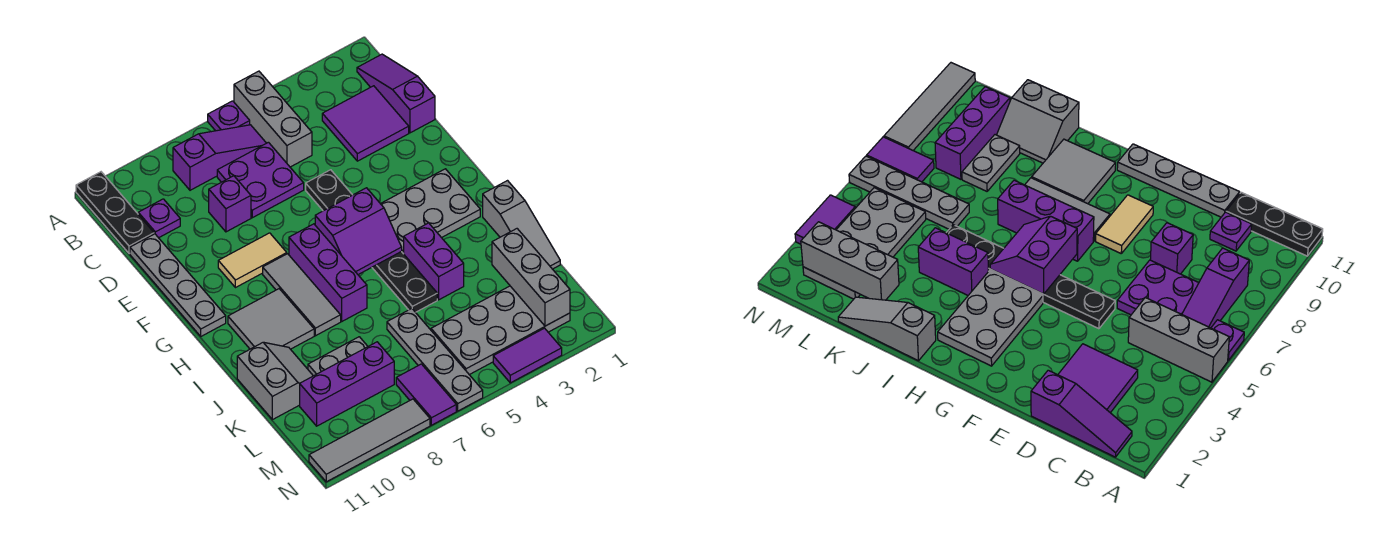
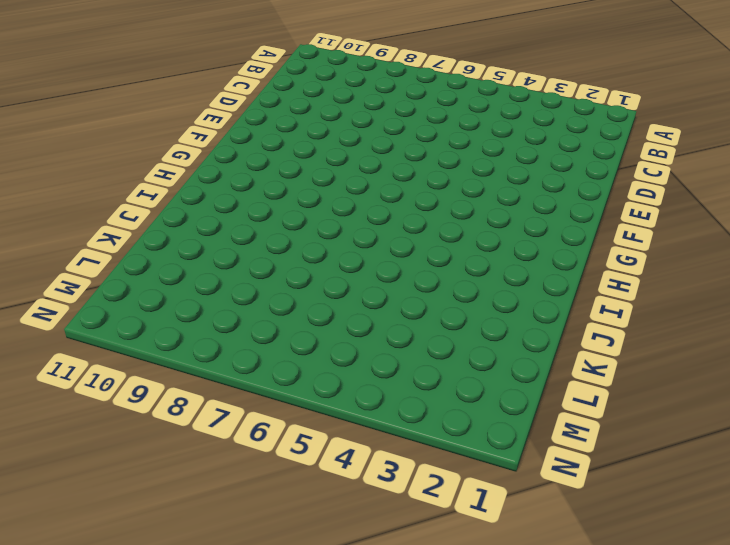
none -> grey brick A5:C5 level 1
none -> purple plate A6 level 1
none -> black plate A11:C11 level 1

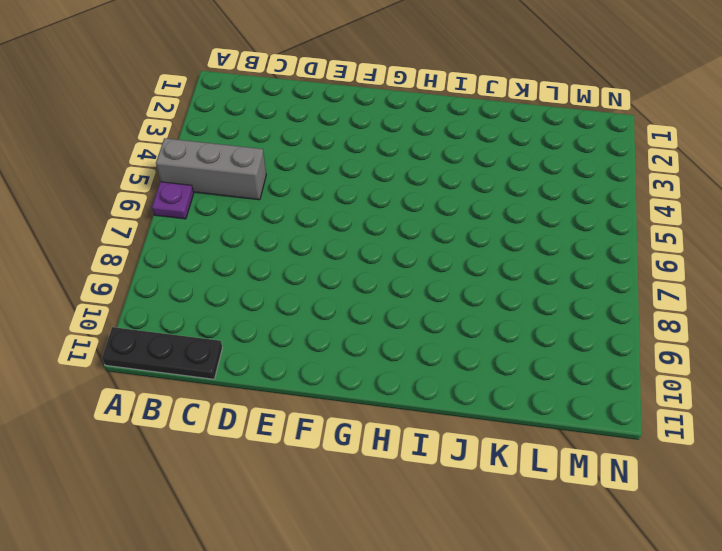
none -> purple slope B1:D1 level 1 top D
none -> purple slope B6:B8 level 1 top 8
none -> purple tile C2:D3 level 1

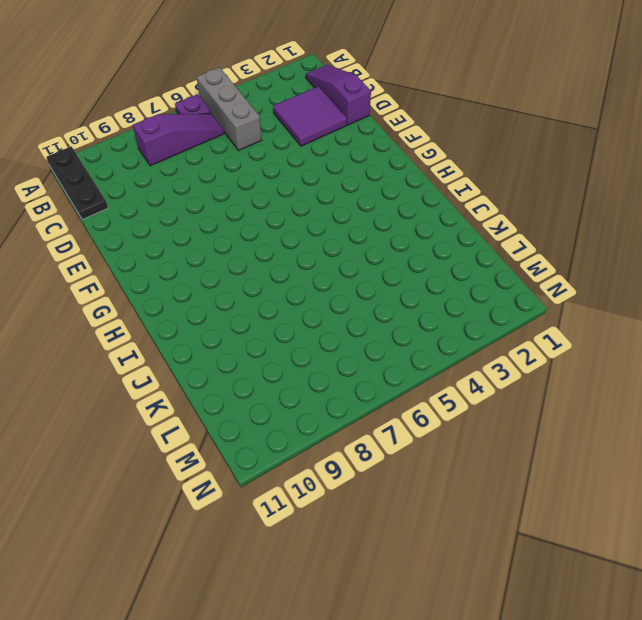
none -> purple plate C6:D7 level 1
none -> purple plate C10 level 1
none -> purple brick D8 level 1

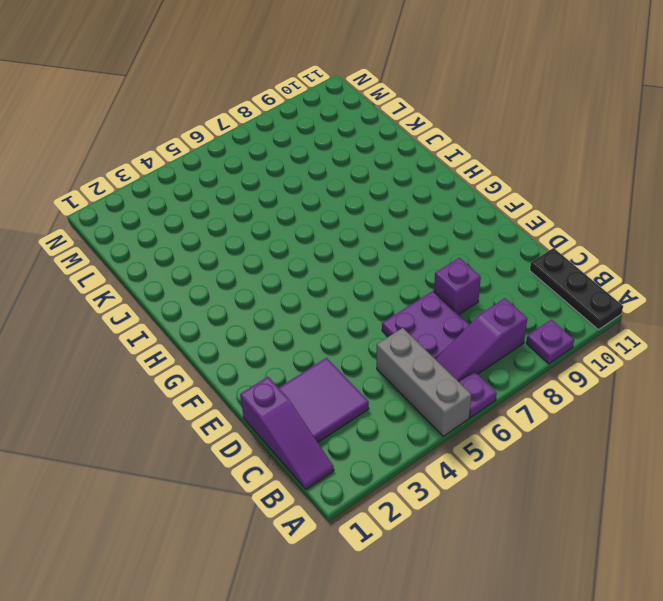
purple plate A9 level 1 -> purple plate C10 level 1
none -> grey plate D11:G11 level 1
none -> black plate E5:J5 level 1
none -> tan tile F8:F9 level 1

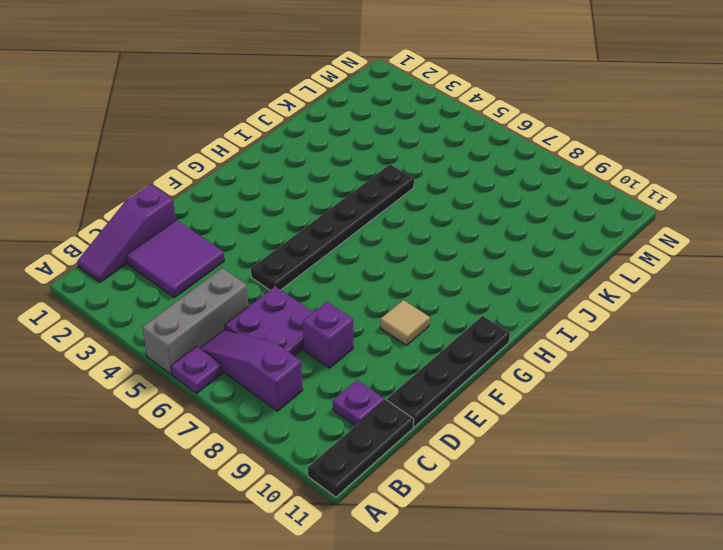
black plate D11:G11 level 1 -> grey plate D11:G11 level 1
tan tile F9 level 1 -> tan tile F8:F9 level 1
none -> grey plate G2:H4 level 1
none -> purple brick G7:I7 level 1
none -> grey tile G8:I8 level 1

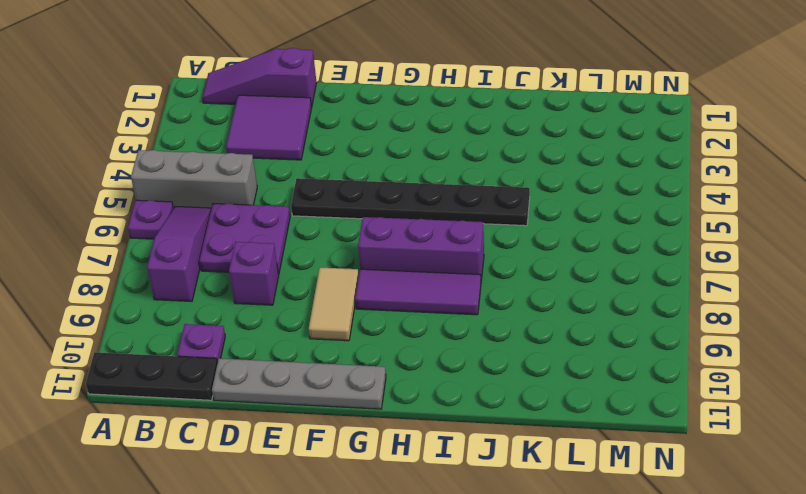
purple tile G8:I8 level 1 -> grey tile G8:I8 level 1
none -> grey plate G2:H4 level 1
none -> grey tile H9:I10 level 1
none -> grey slope I1:K1 level 1 top I

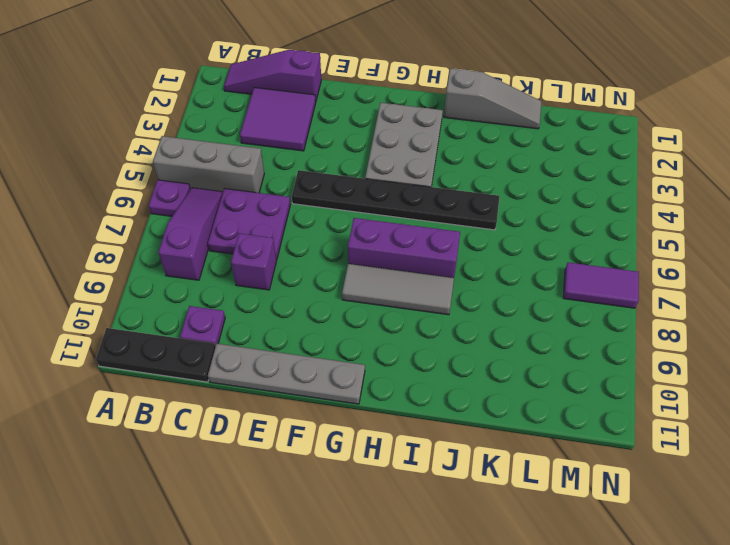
none -> tan tile F8:F9 level 1
none -> grey tile H9:I10 level 1
none -> purple brick I4:J4 level 1

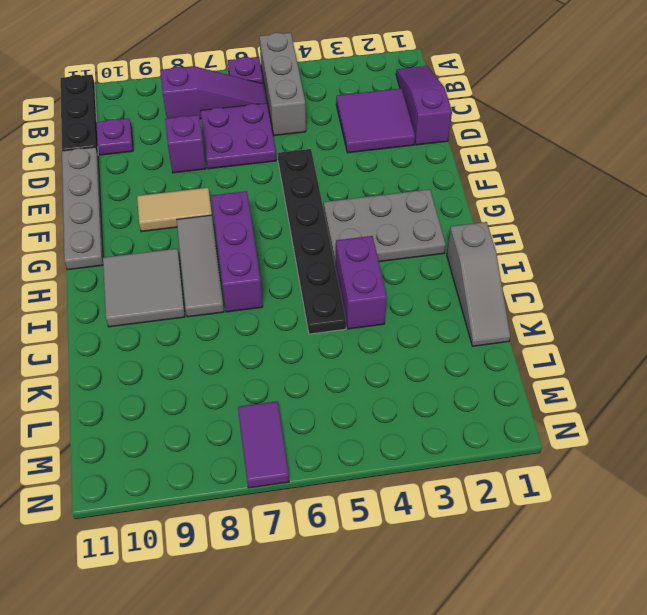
none -> grey slope J10:K11 level 1 top 11
none -> grey plate K6:N6 level 1
none -> grey plate K8:K9 level 1

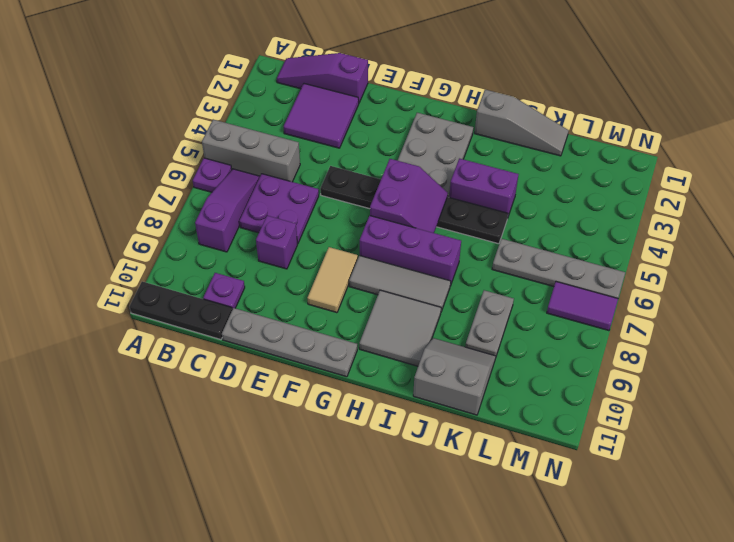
none -> grey plate L2:M5 level 1
none -> purple brick L8:L10 level 1
none -> purple tile N3:N4 level 1

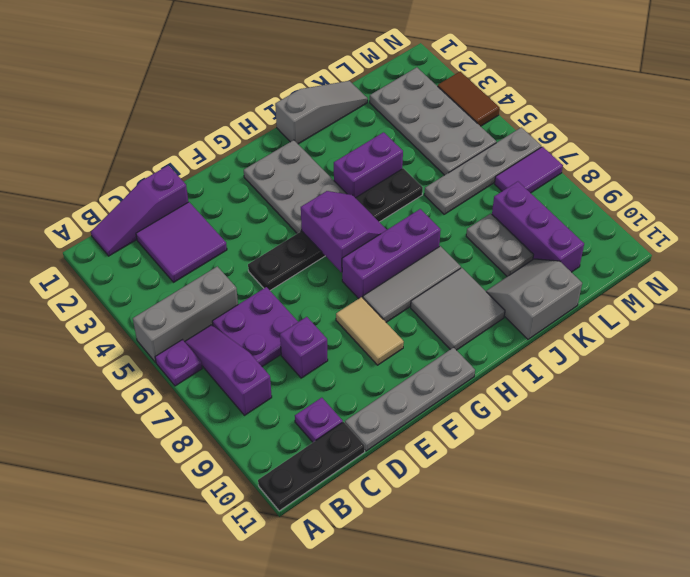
brown tile N3:N4 level 1 -> purple tile N3:N4 level 1
none -> grey tile N8:N11 level 1
none -> grey brick K2:M2 level 2

